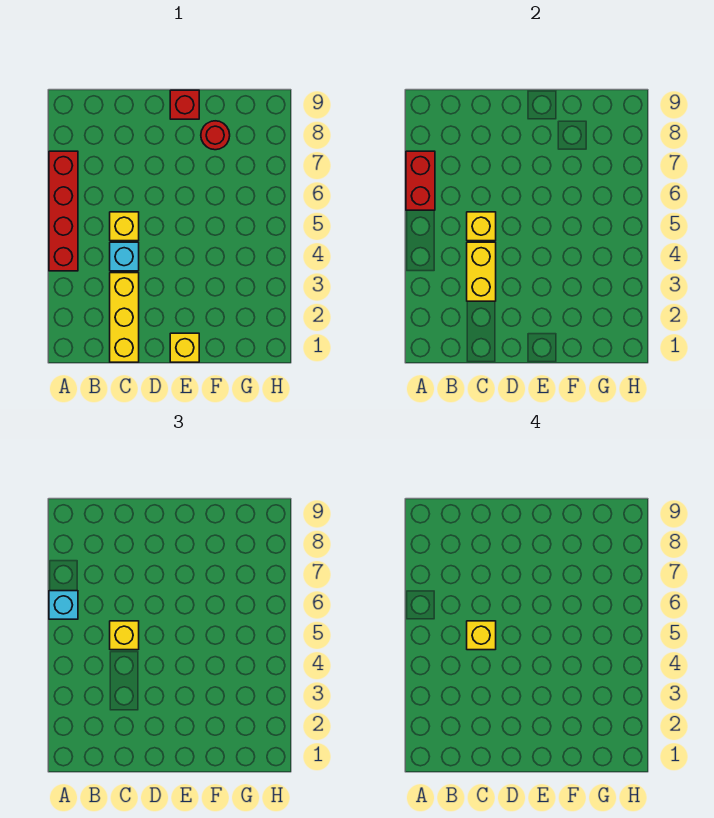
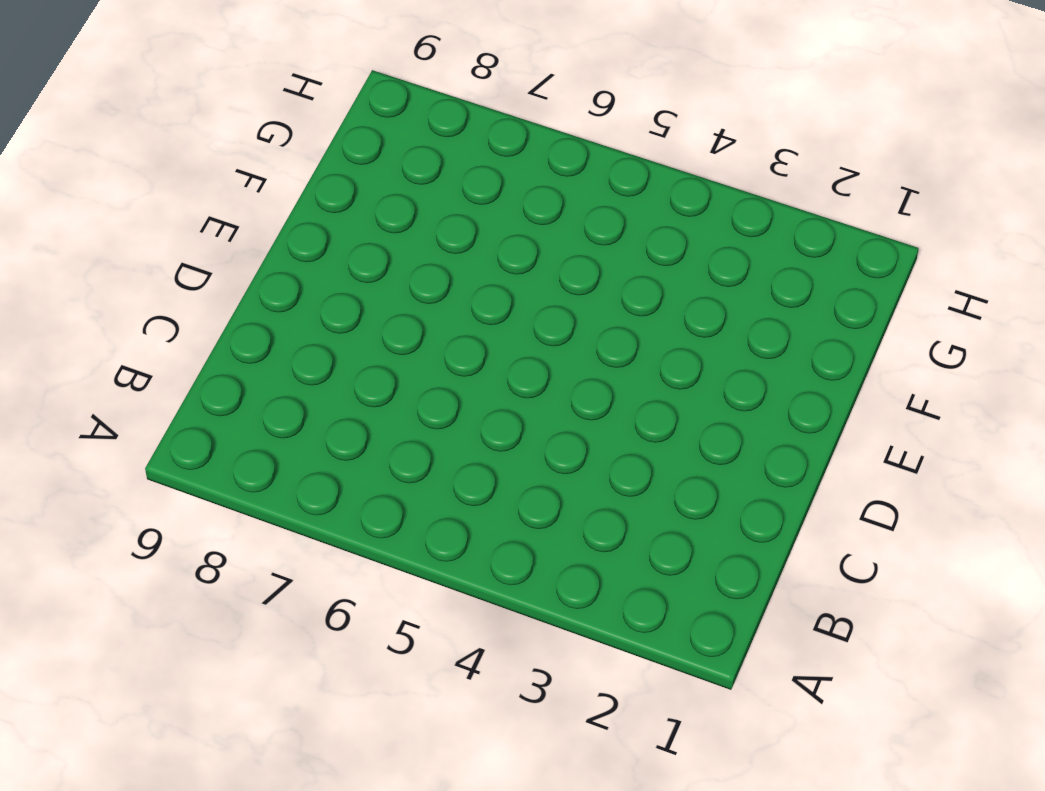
none -> red brick A4:A7 level 1
none -> yellow brick C1:C3 level 1
none -> cyan brick C4 level 1

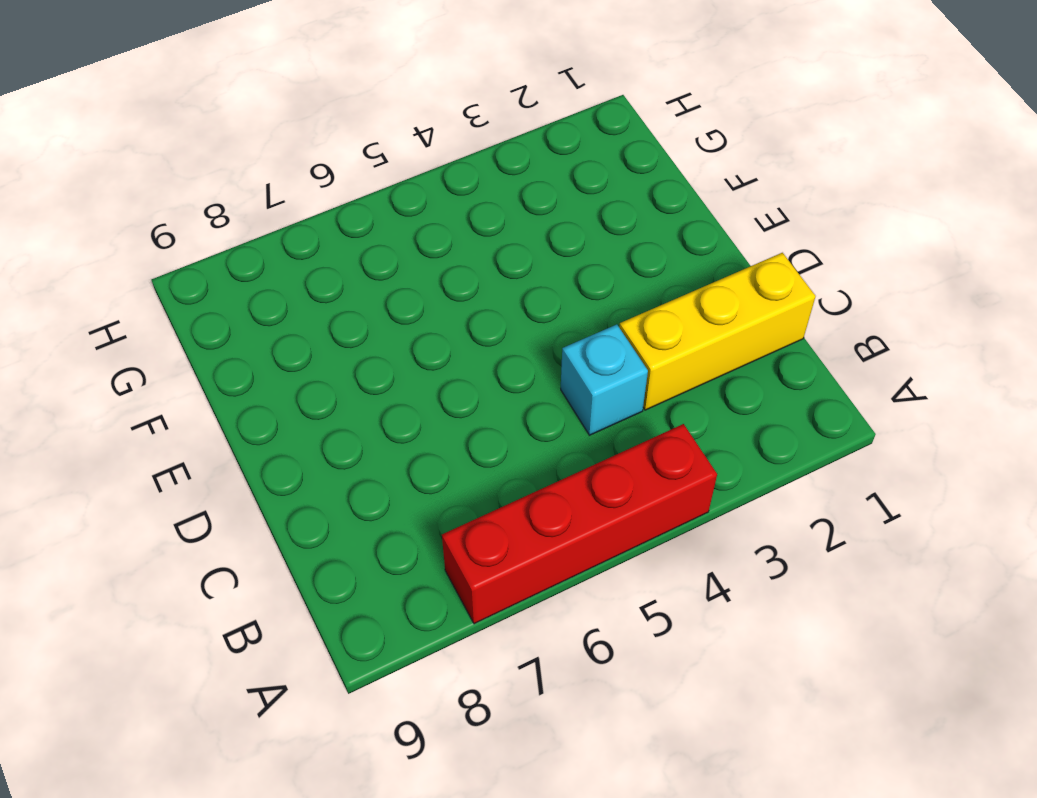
none -> yellow brick C5 level 1
none -> yellow brick E1 level 1
none -> red brick E9 level 1

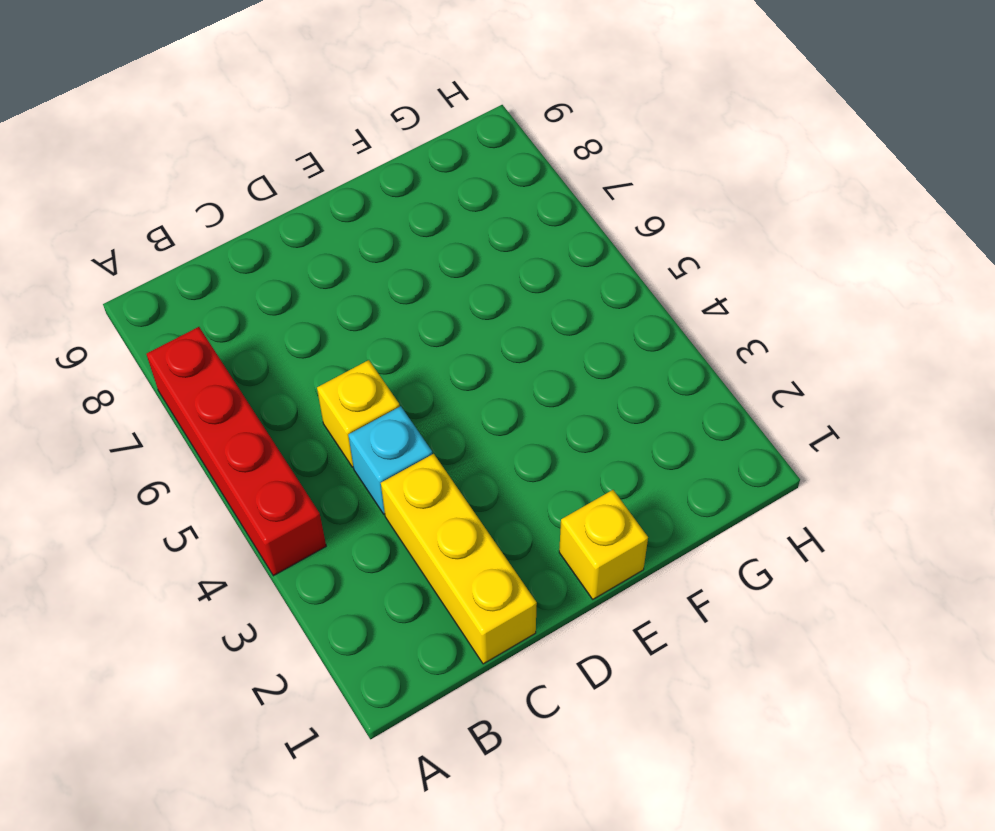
none -> red brick E9 level 1
none -> red round brick F8 level 1
none -> red brick A6:A7 level 2

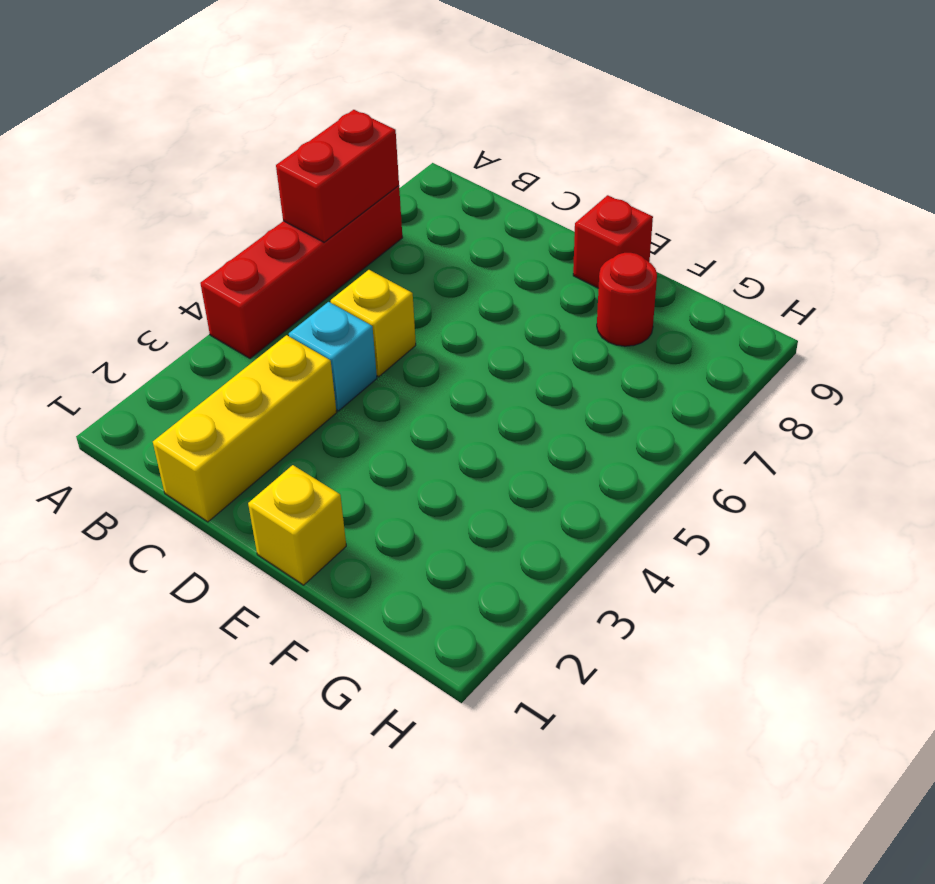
none -> yellow brick C3:C4 level 2
none -> yellow brick C5 level 2
none -> cyan brick A6 level 3

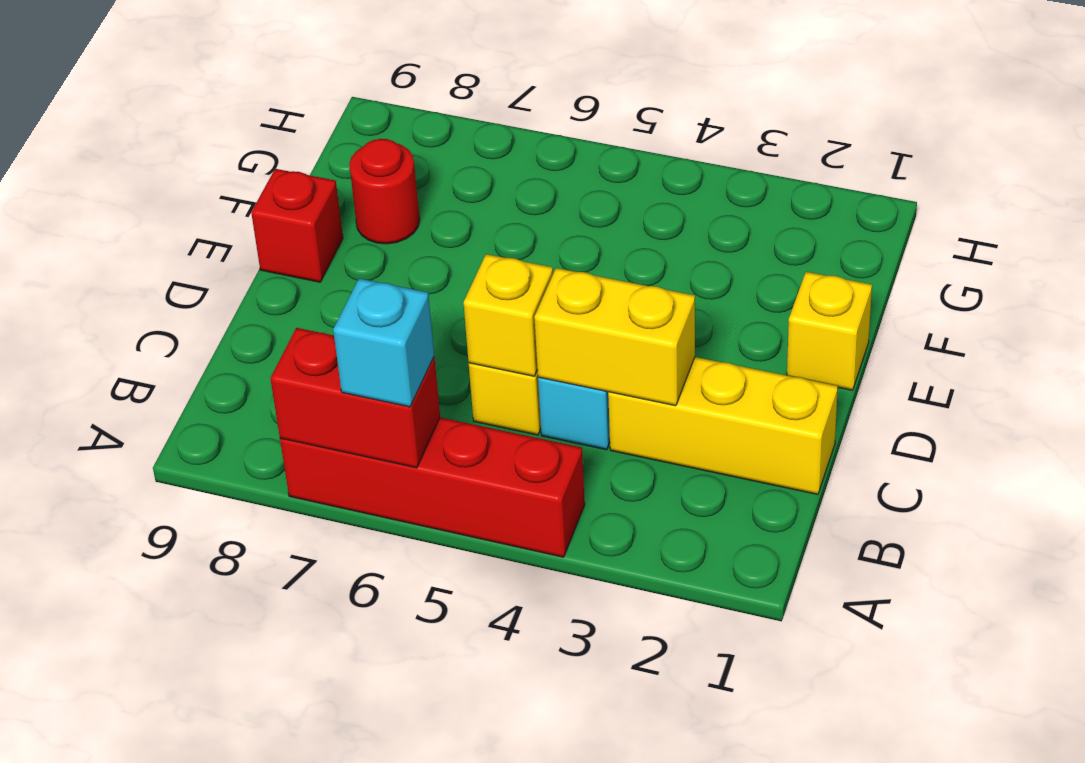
none -> yellow brick C5 level 3
none -> yellow brick C5 level 4

